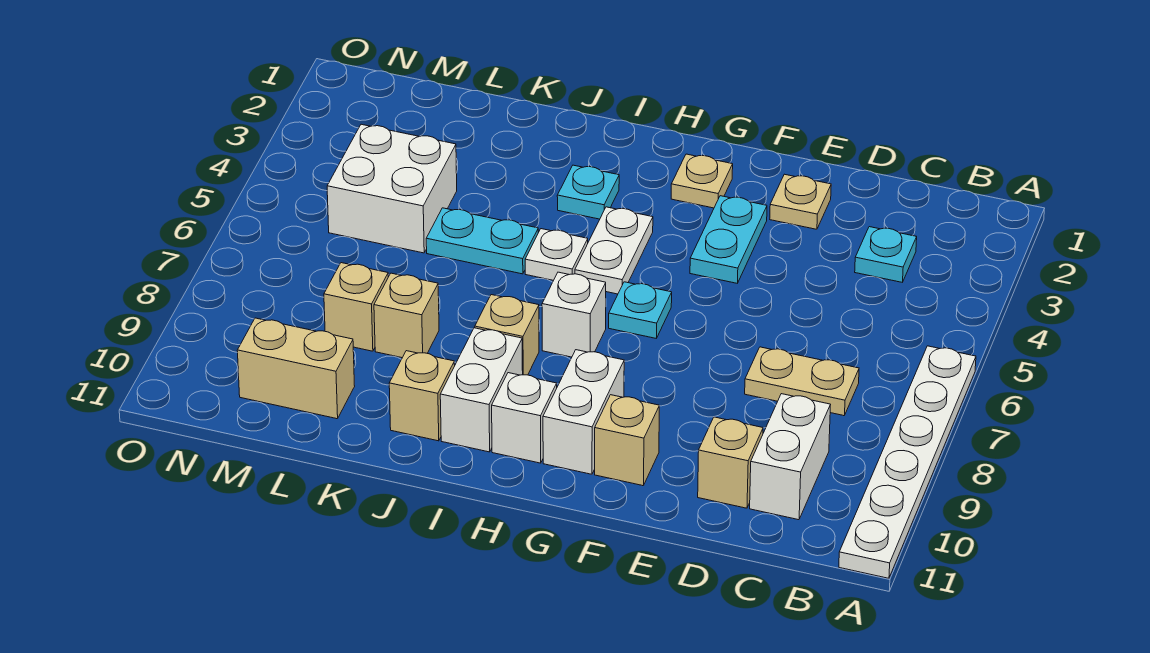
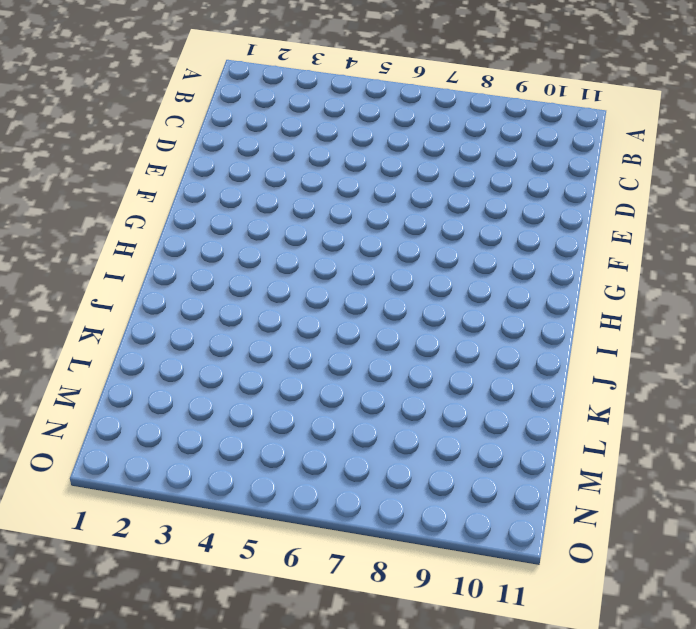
none -> white plate A6:A11 level 1
none -> cyan plate C3 level 1
none -> tan plate C7:D7 level 1

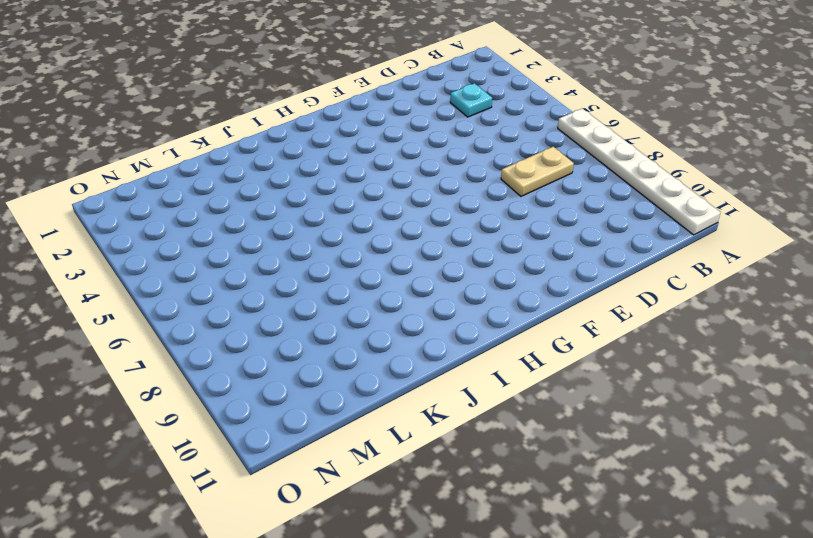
none -> white brick C9:C10 level 1
none -> tan brick D10 level 1
none -> tan plate E2 level 1

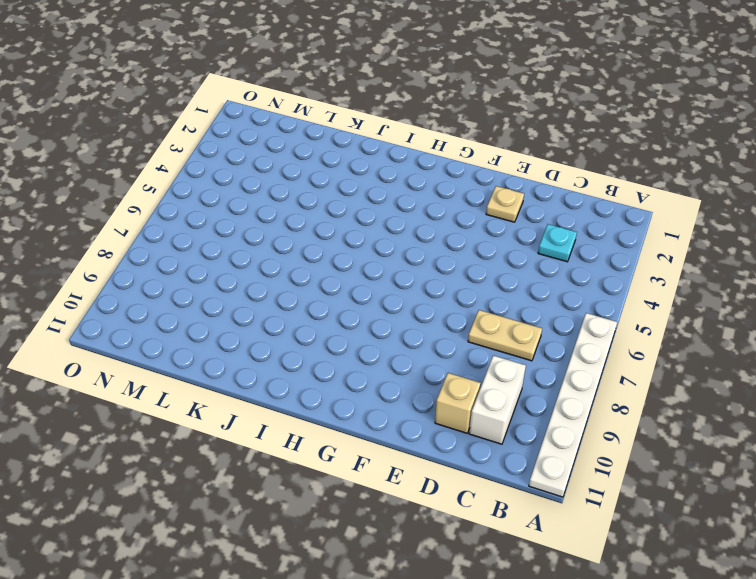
none -> cyan plate F3:F4 level 1
none -> tan brick F10 level 1
none -> tan plate G2 level 1

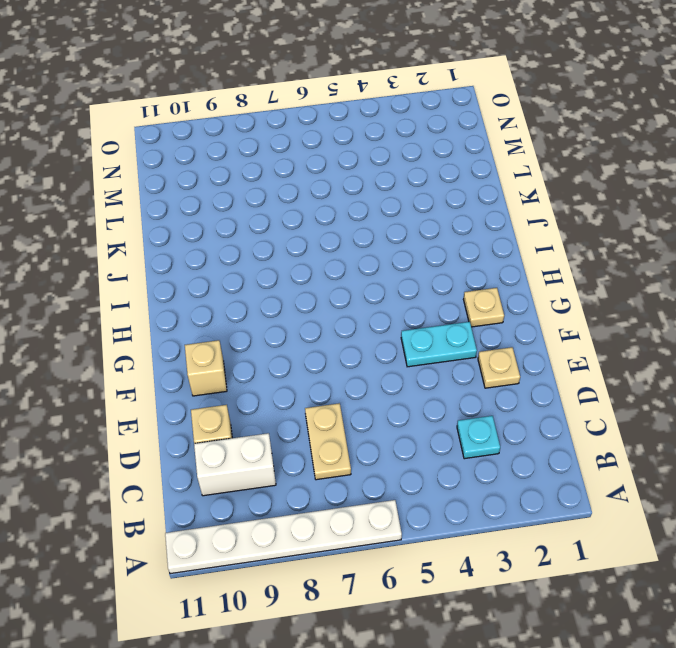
none -> cyan plate G6 level 1
none -> white brick G9:G10 level 1
none -> white plate H4:H5 level 1

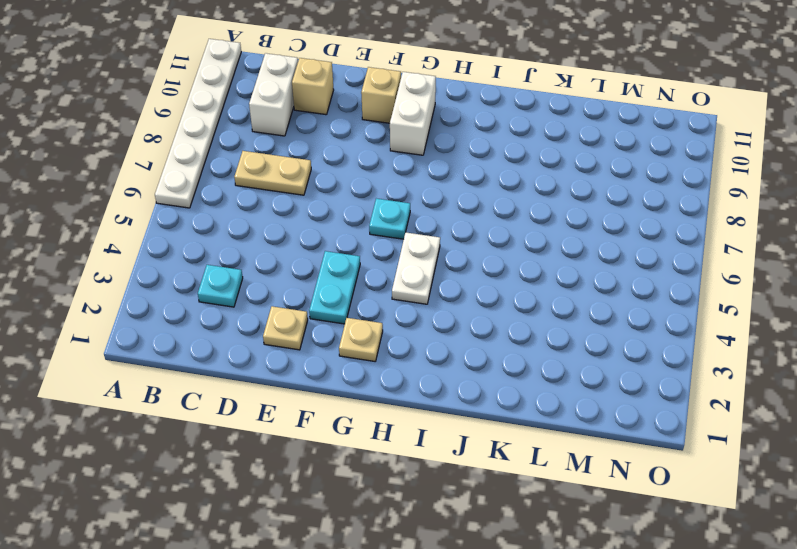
none -> white brick H7 level 1
none -> white brick H10 level 1
none -> cyan plate I3 level 1

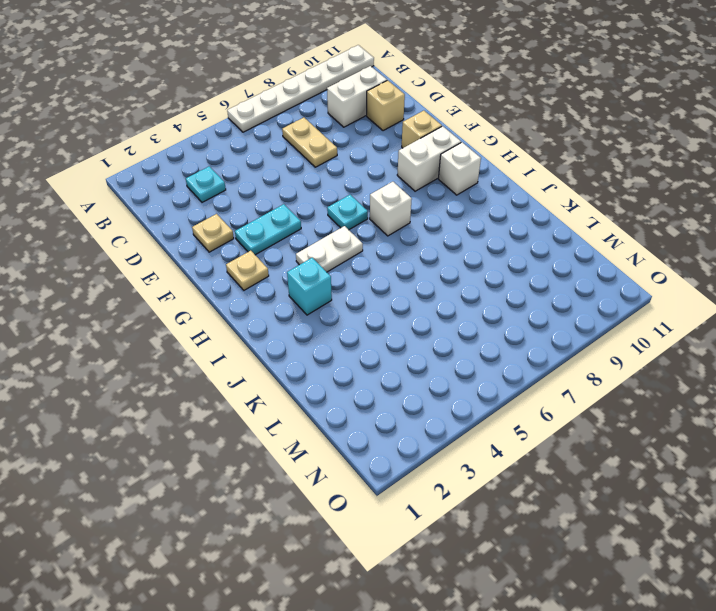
cyan brick I3 level 1 -> cyan plate I3 level 1
none -> white plate I5 level 1
none -> tan brick I8 level 1
none -> white brick I9:I10 level 1

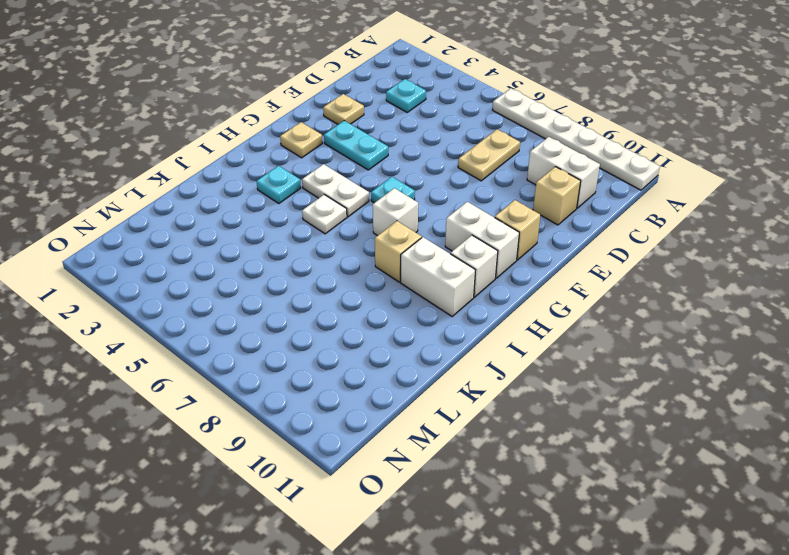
none -> cyan plate J5:K5 level 1
none -> tan brick J10 level 1
none -> tan brick K8 level 1

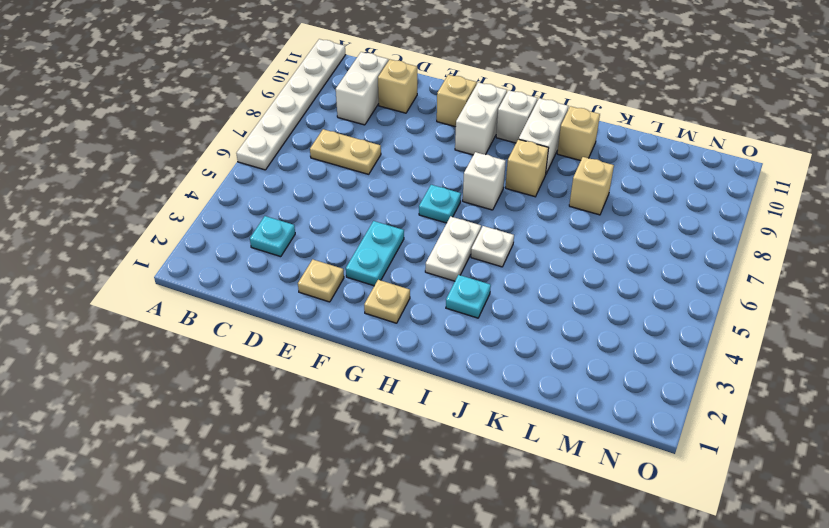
none -> cyan plate J5:K5 level 1
none -> white brick L4:M5 level 1
none -> tan brick L8 level 1

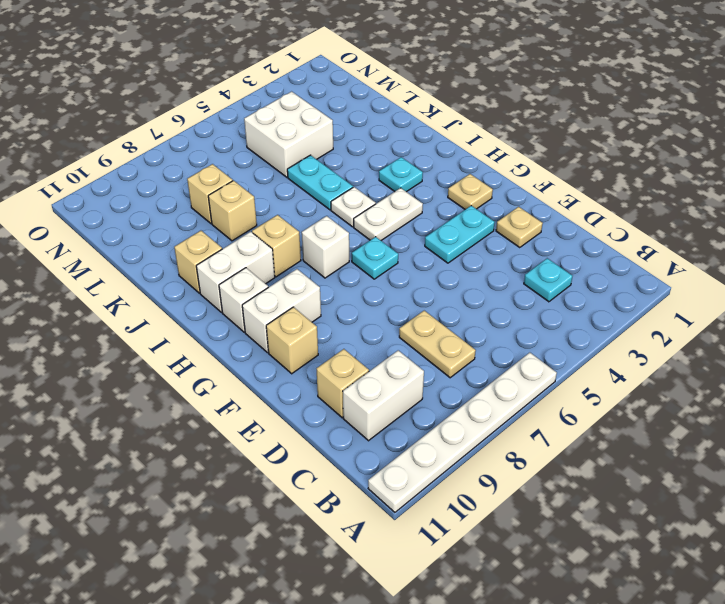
none -> tan brick L10:M10 level 1

